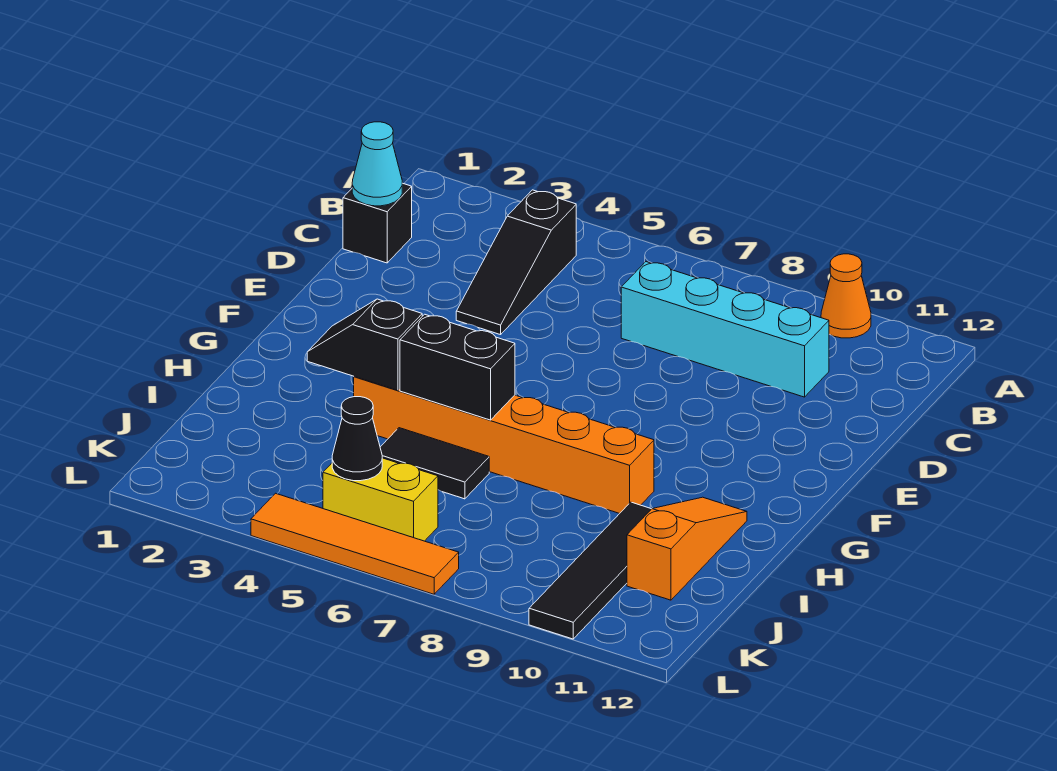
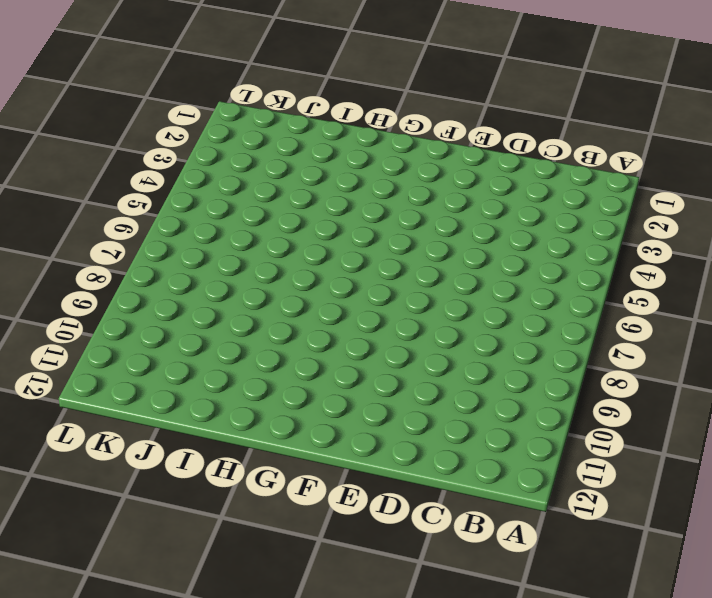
none -> orange cone A10 level 1
none -> black slope B4:D4 level 1 top B
none -> black brick C1 level 1

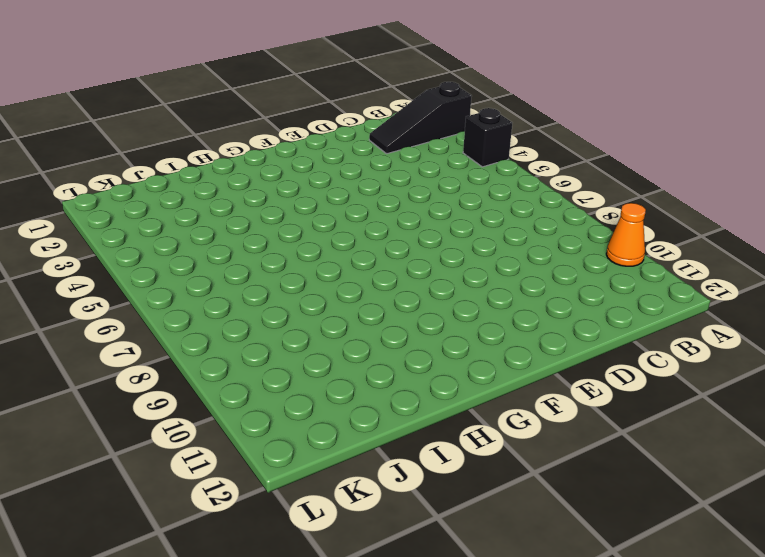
black slope A2:C2 level 1 top A -> black slope B4:D4 level 1 top B
black brick A4 level 1 -> black brick C1 level 1
none -> cyan brick C7:C10 level 1
none -> orange brick H4:H9 level 1
none -> orange slope H11:J11 level 1 top J

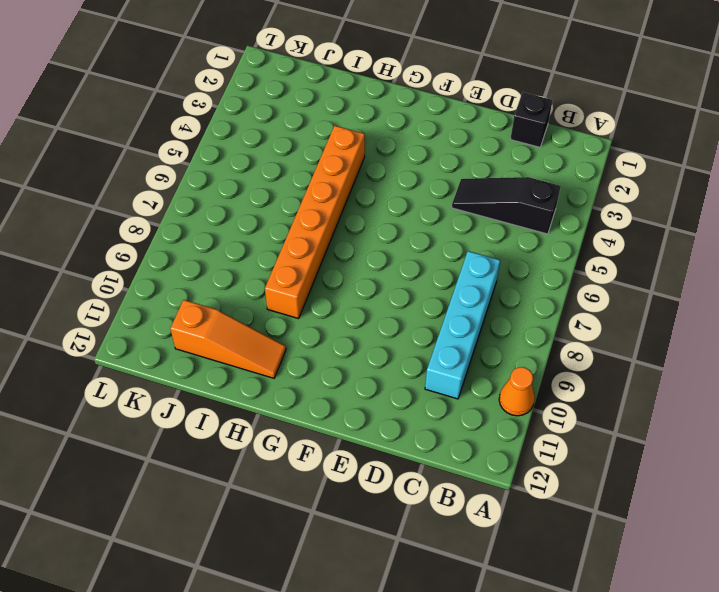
none -> black tile I5:I6 level 1
none -> black tile I10:L10 level 1
none -> yellow brick K5:K6 level 1

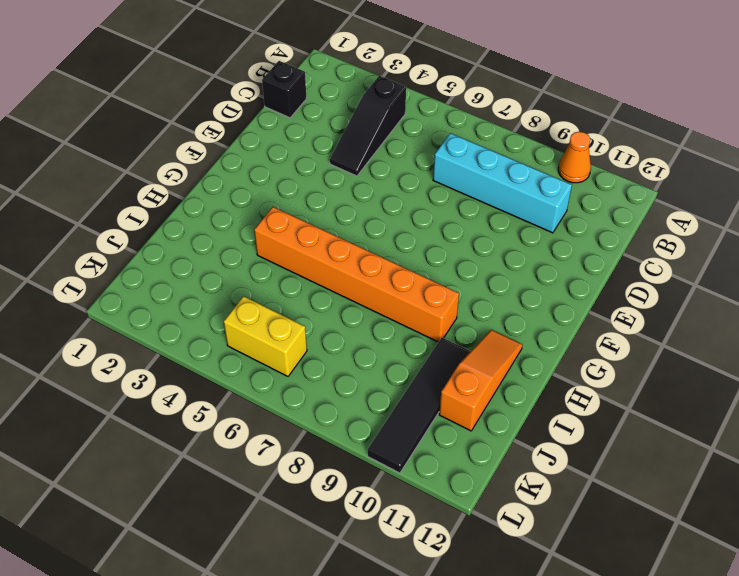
none -> black tile I5:I6 level 1
none -> orange tile L4:L7 level 1
none -> cyan cone C1 level 2

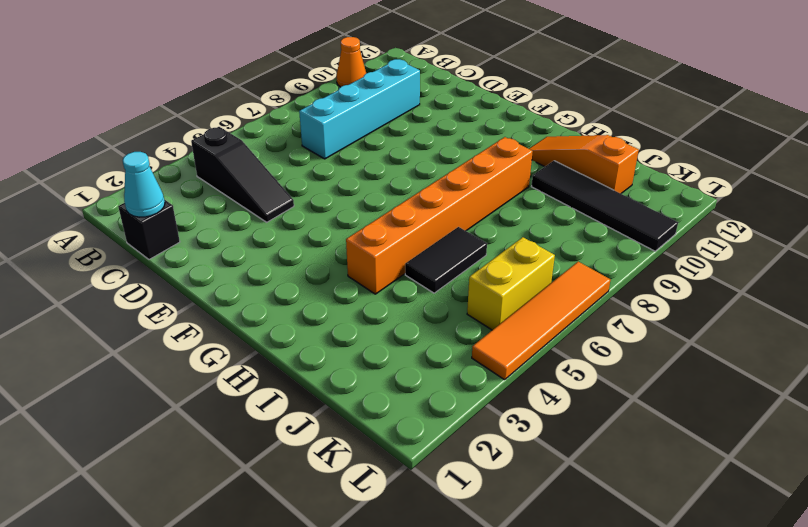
none -> black slope H3:H4 level 2 top 4
none -> black brick H5:H6 level 2
none -> black cone K5 level 2

